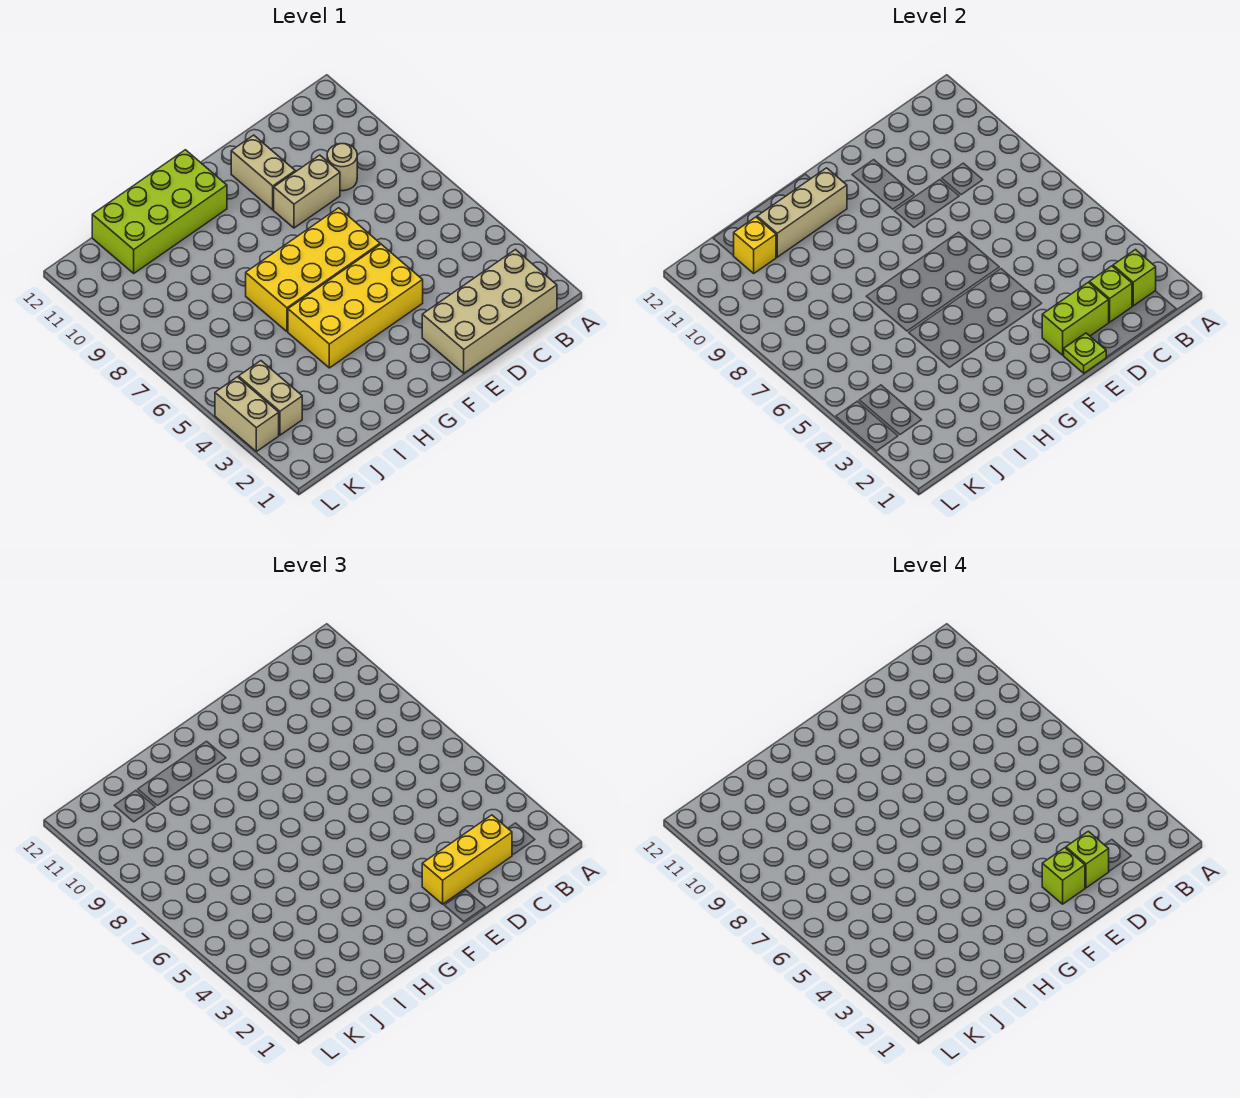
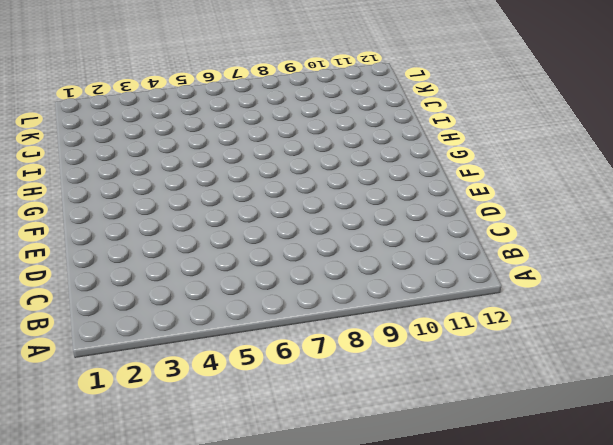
none -> tan brick B1:E2 level 1
none -> tan round brick C9 level 1
none -> tan brick D9:E9 level 1

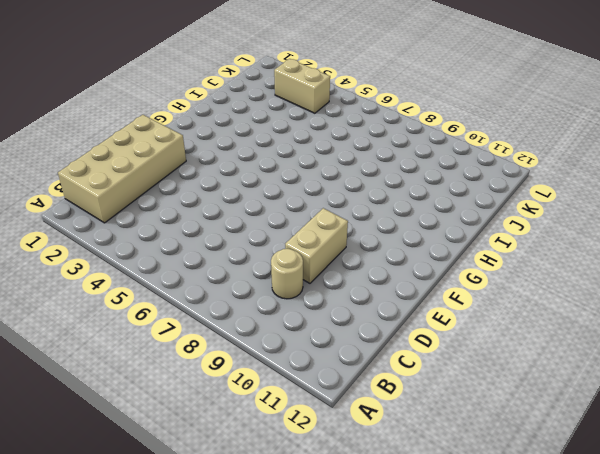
none -> yellow brick E4:H5 level 1
none -> yellow brick E6:H7 level 1
none -> tan brick E10:E11 level 1

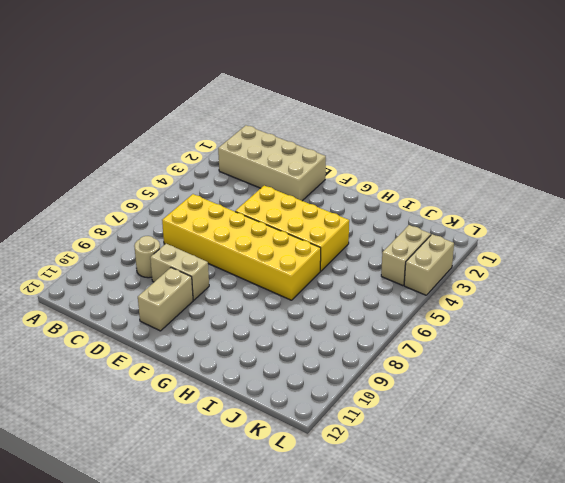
yellow brick C6:H7 level 1 -> yellow brick E6:H7 level 1
none -> lime brick G11:J12 level 1
none -> lime brick B2 level 2
none -> lime brick C2 level 2

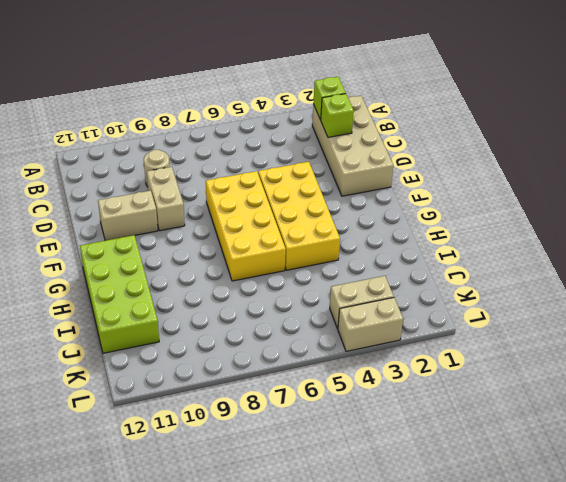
none -> lime brick D2:E2 level 2
none -> lime plate E1 level 2
none -> tan brick G11:I11 level 2

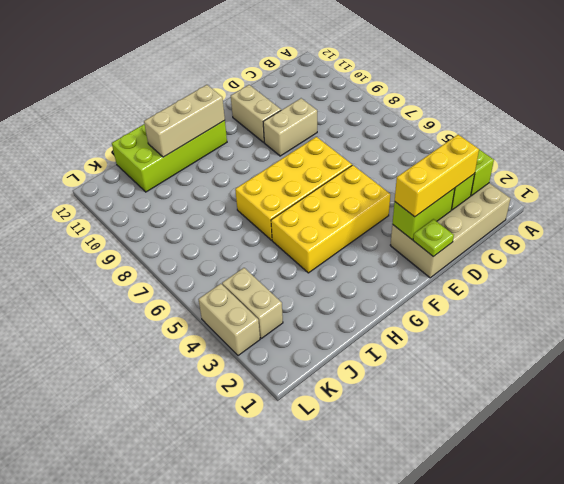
none -> tan round brick C9 level 1
none -> yellow brick J11 level 2
none -> lime brick D2 level 4

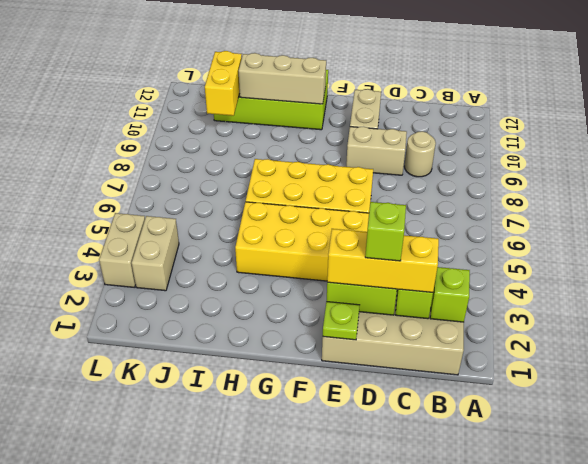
yellow brick J10:J11 level 2 -> yellow brick J11 level 2
none -> lime brick E2 level 4

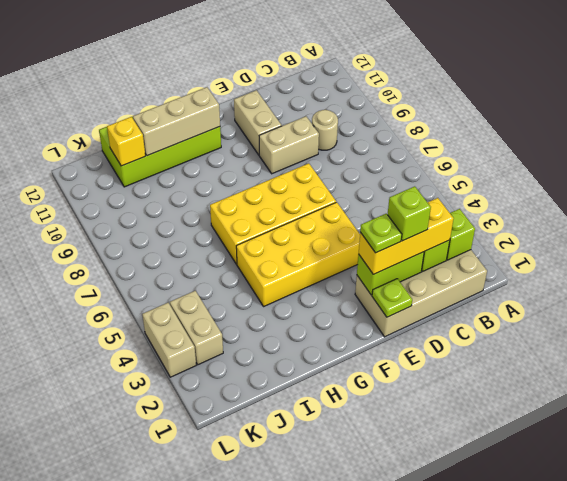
lime plate E2 level 4 -> lime brick E2 level 4

